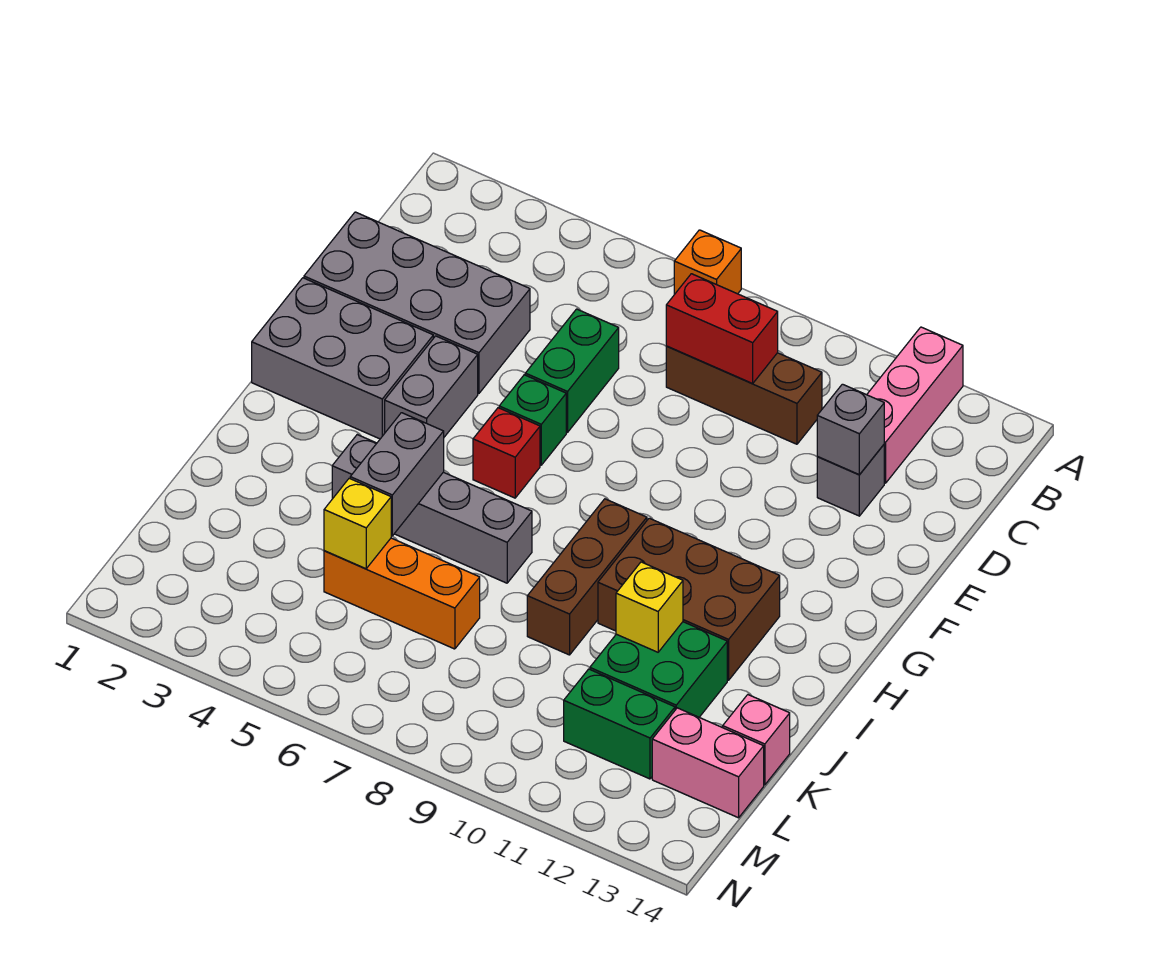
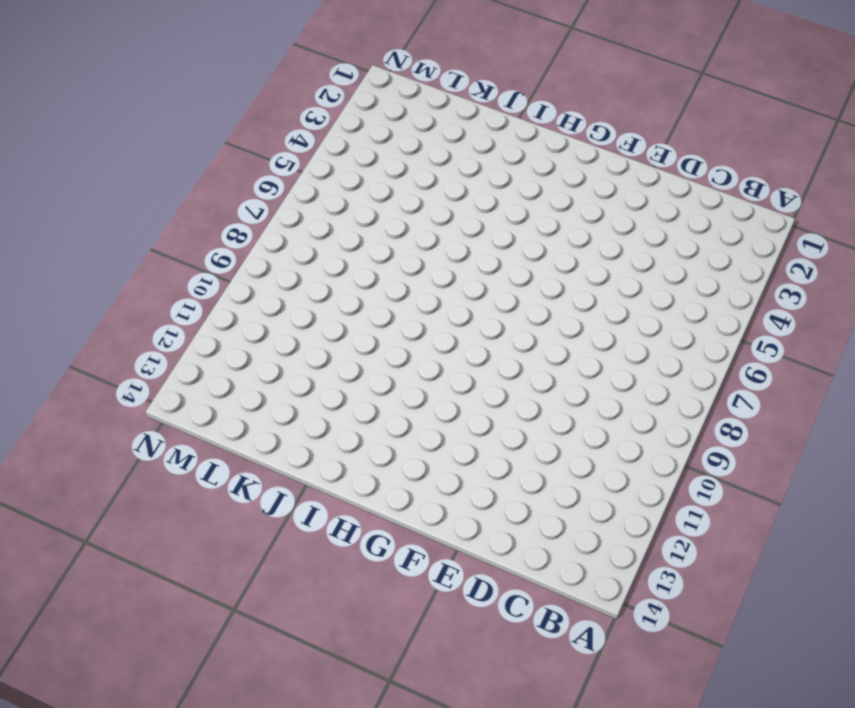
none -> orange brick A7 level 1
none -> pink brick A12:C12 level 1
none -> brown brick C8:C10 level 1

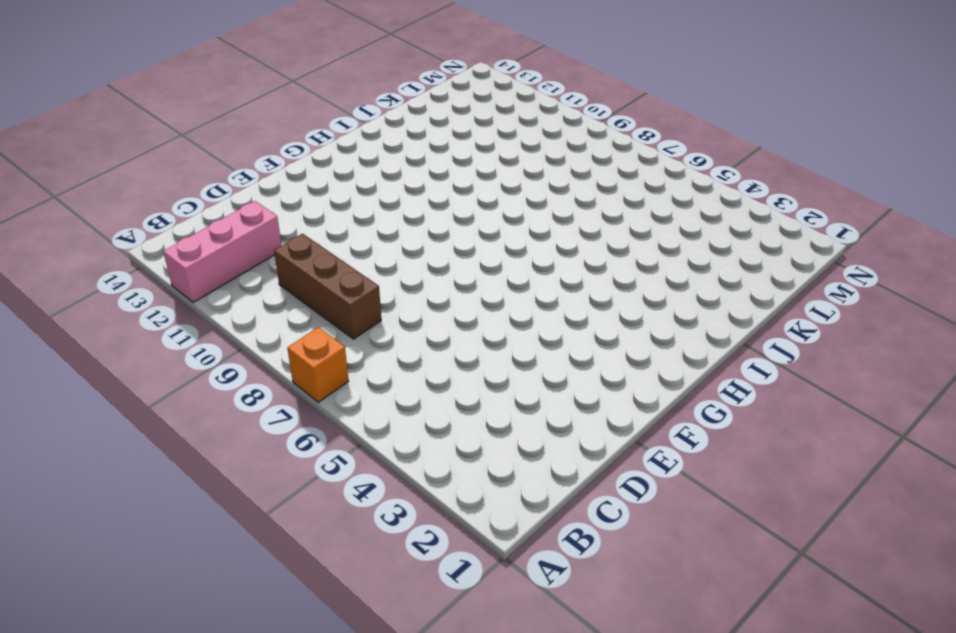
none -> grey brick D1:E4 level 1
none -> green brick D6:E6 level 1
none -> grey brick D12 level 1

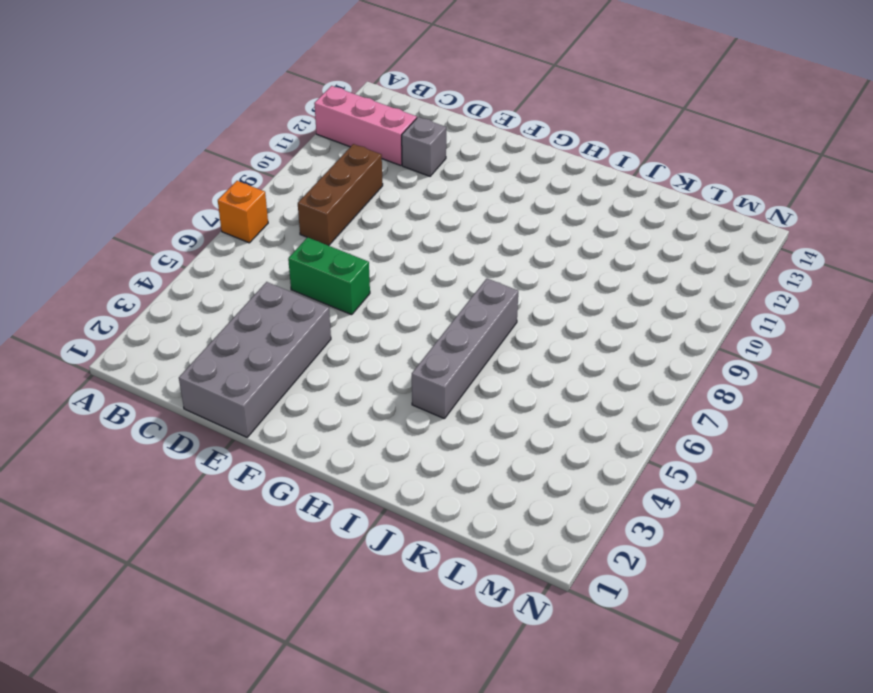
none -> grey brick F1:G3 level 1
none -> grey brick F4:G4 level 1
none -> green brick F6 level 1

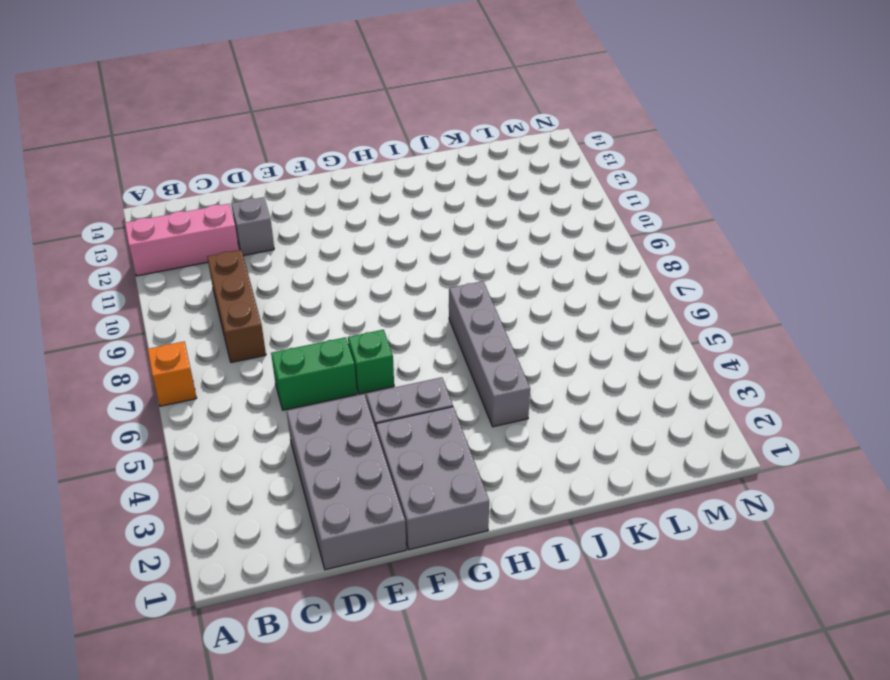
none -> red brick G6 level 1
none -> brown brick H9:J9 level 1
none -> brown brick H10:I12 level 1

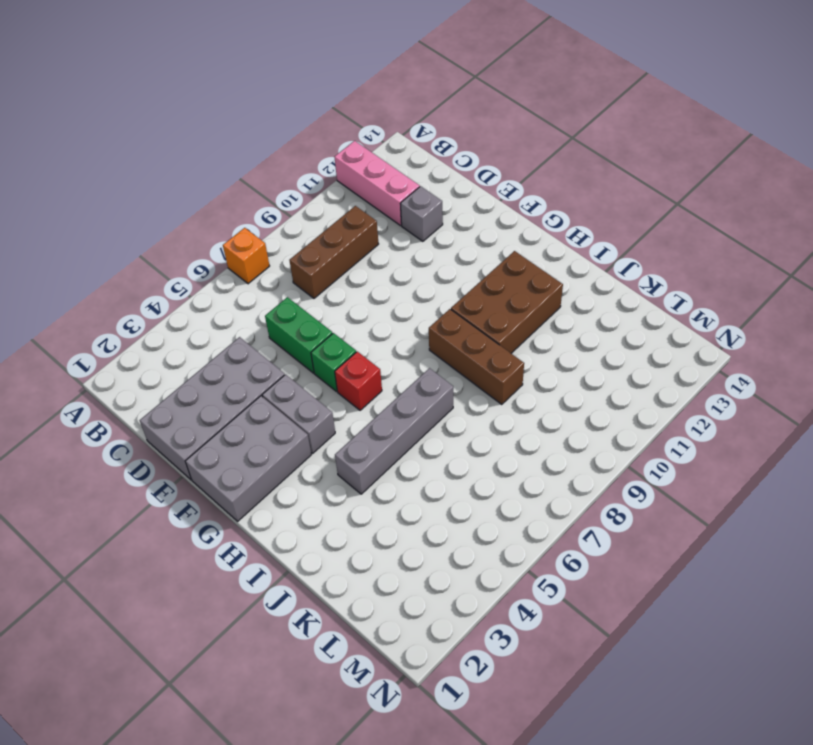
none -> green brick J11:K12 level 1
none -> orange brick K5:K7 level 1
none -> pink brick K14 level 1

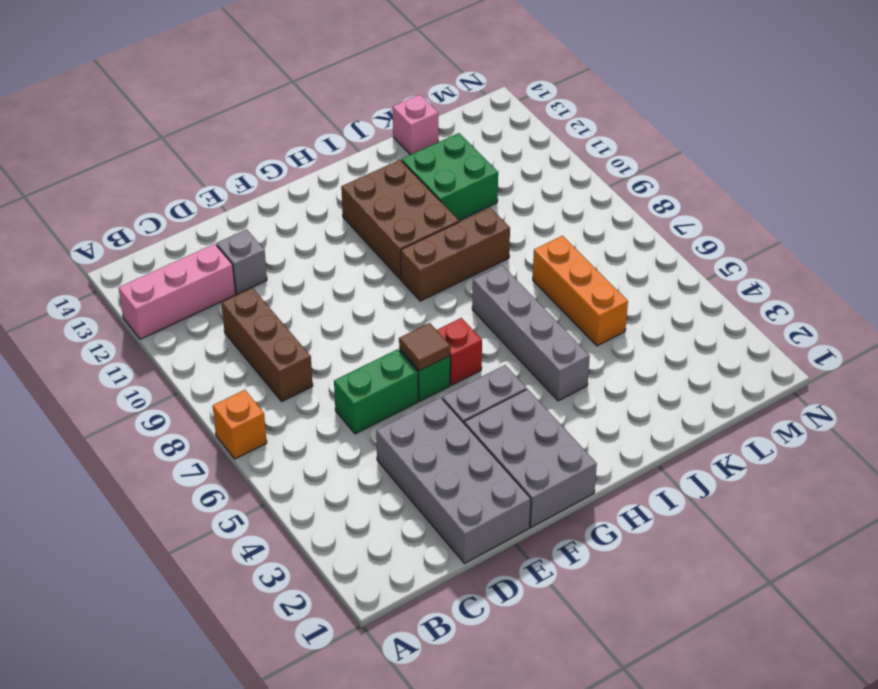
brown tile F6 level 2 -> none
none -> green brick L11:L12 level 1
none -> pink brick L13:L14 level 1
none -> red brick C8:C9 level 2

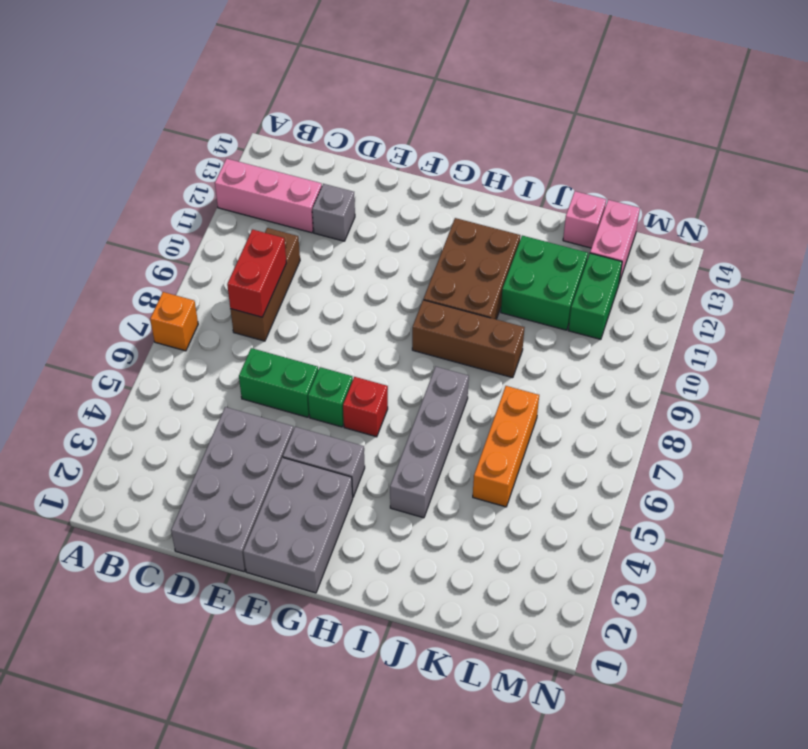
none -> grey brick D12 level 2
none -> grey brick I5:J5 level 2
none -> yellow brick J11 level 2

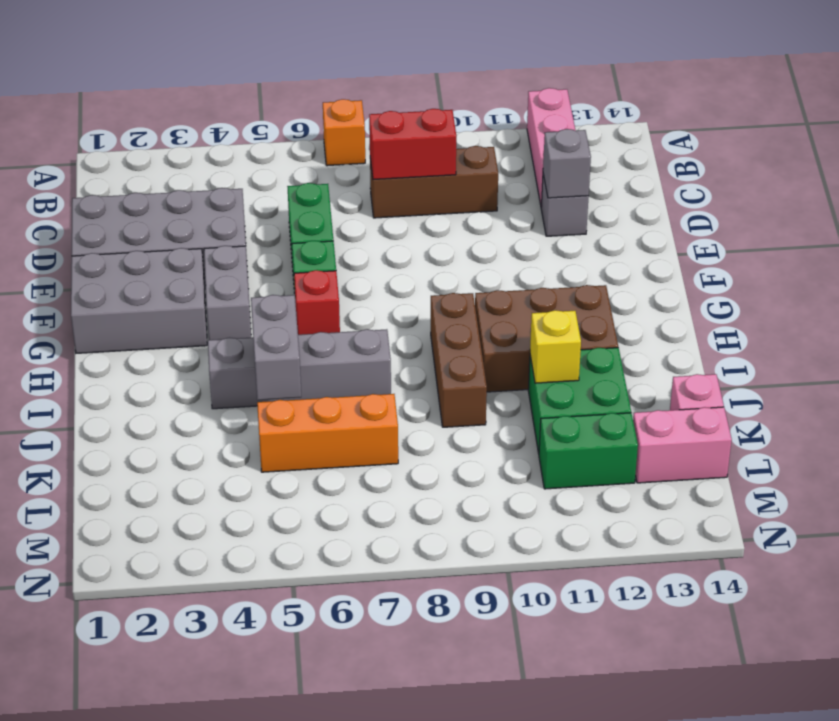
none -> yellow brick K5 level 2

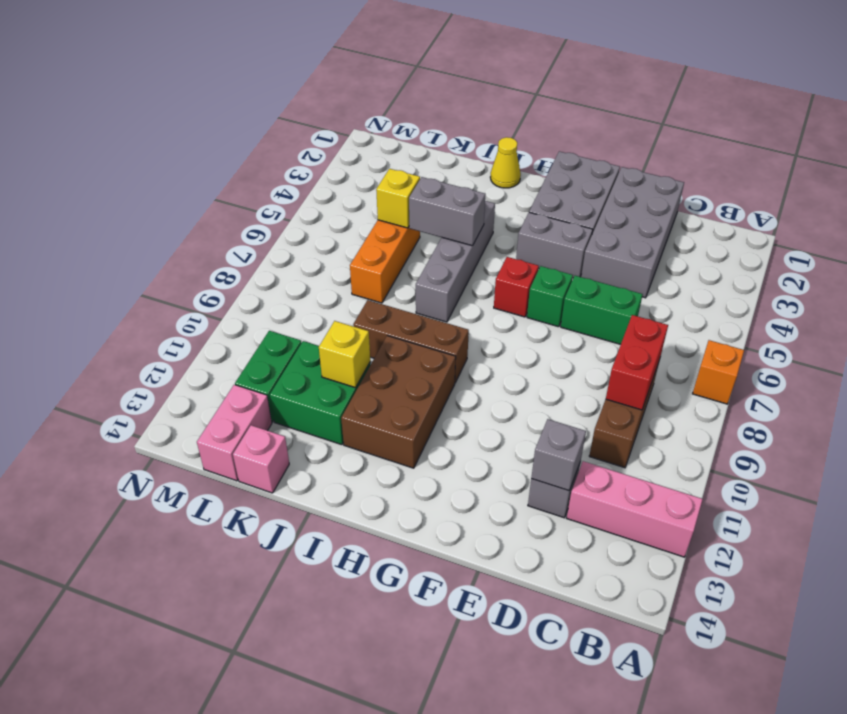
yellow cone I1 level 1 -> none

